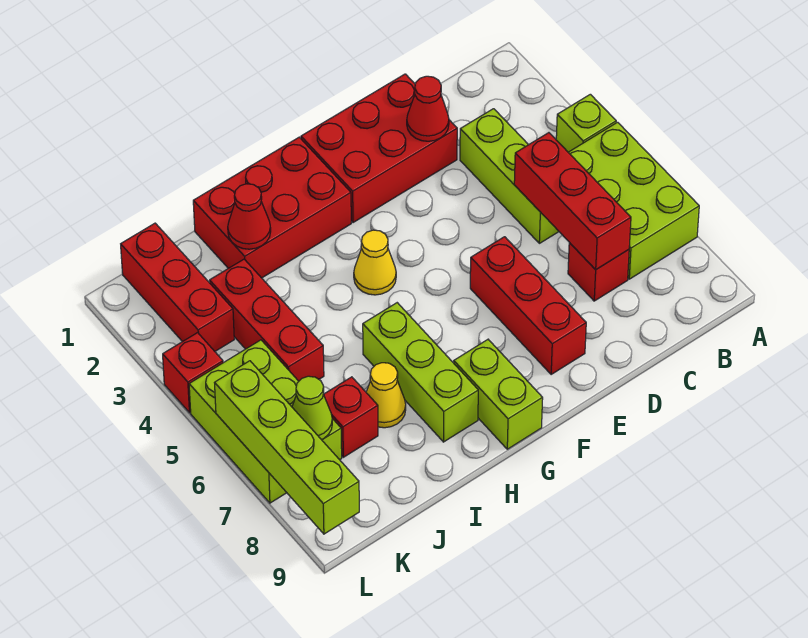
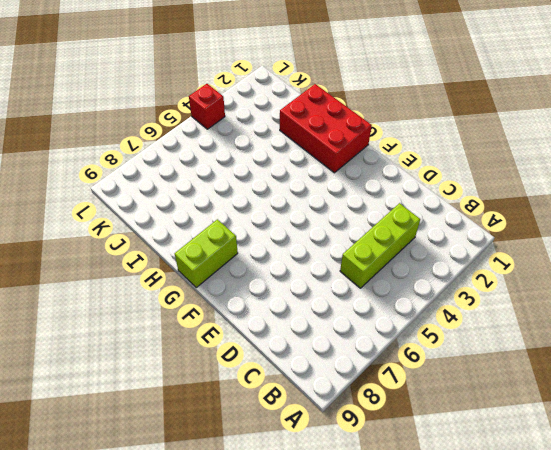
none -> lime brick A4 level 1
none -> lime brick A5:B7 level 1
none -> red brick C7 level 1

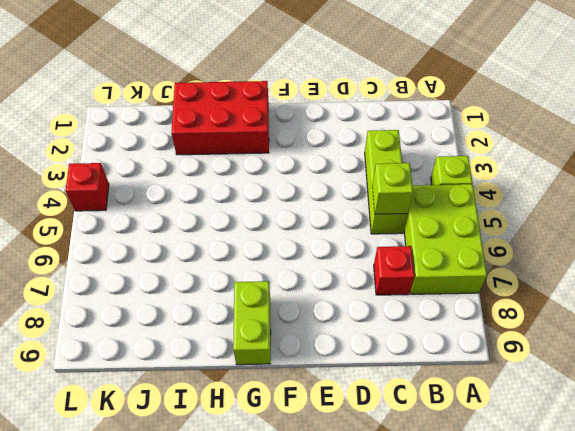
lime brick C5 level 2 -> red brick C5:C7 level 2
none -> red brick D1:F2 level 1
none -> red brick E6:E8 level 1
none -> yellow cone G4 level 1

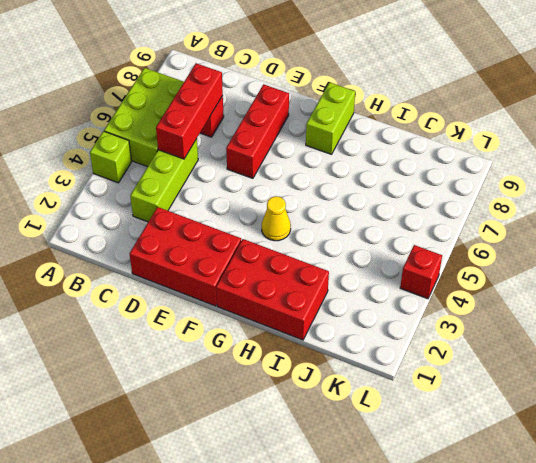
none -> lime brick H6:H8 level 1
none -> yellow cone I7 level 1
none -> red brick J3:J5 level 1

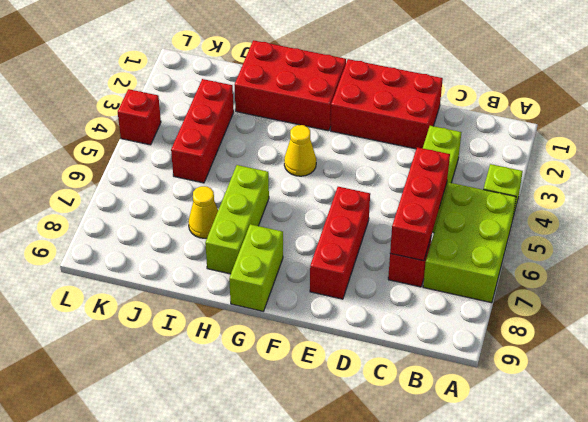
none -> red brick J7 level 1
none -> red brick K1:K3 level 1
none -> lime brick K5:L7 level 1

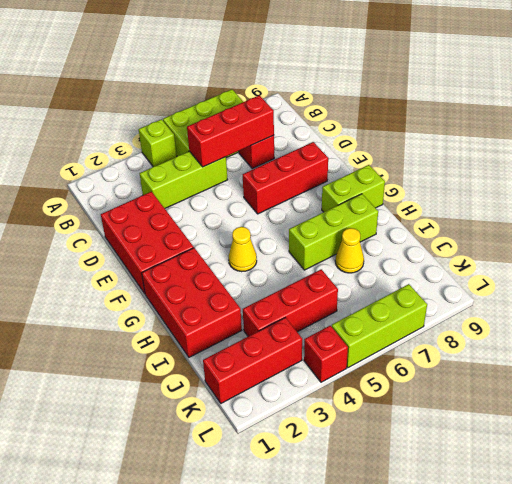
lime brick L5:L7 level 1 -> lime brick K5:L7 level 1
none -> red brick J7 level 1
none -> red cone D2 level 2
none -> red cone I2 level 2

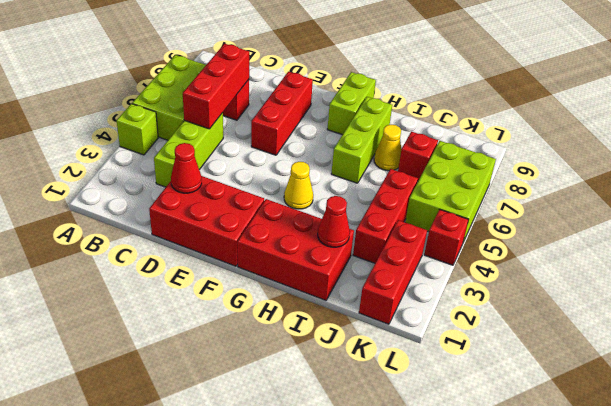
none -> lime cone K7 level 2
none -> lime brick L6:L9 level 2

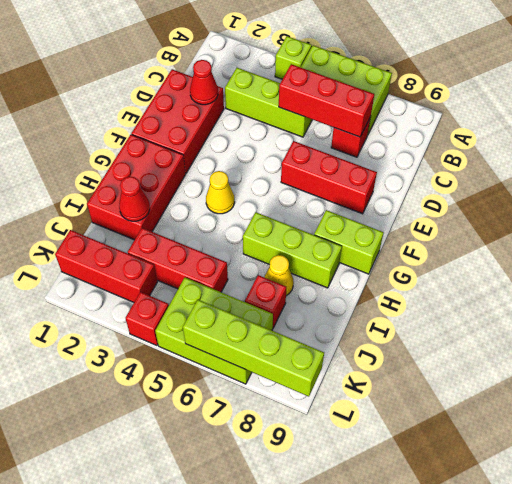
none -> lime cone K7 level 2

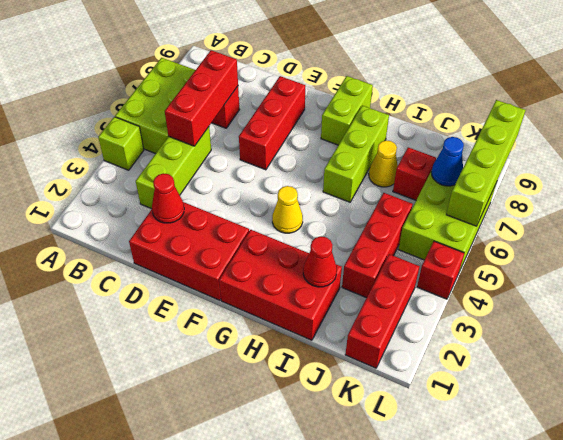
blue cone K7 level 2 -> lime cone K7 level 2

